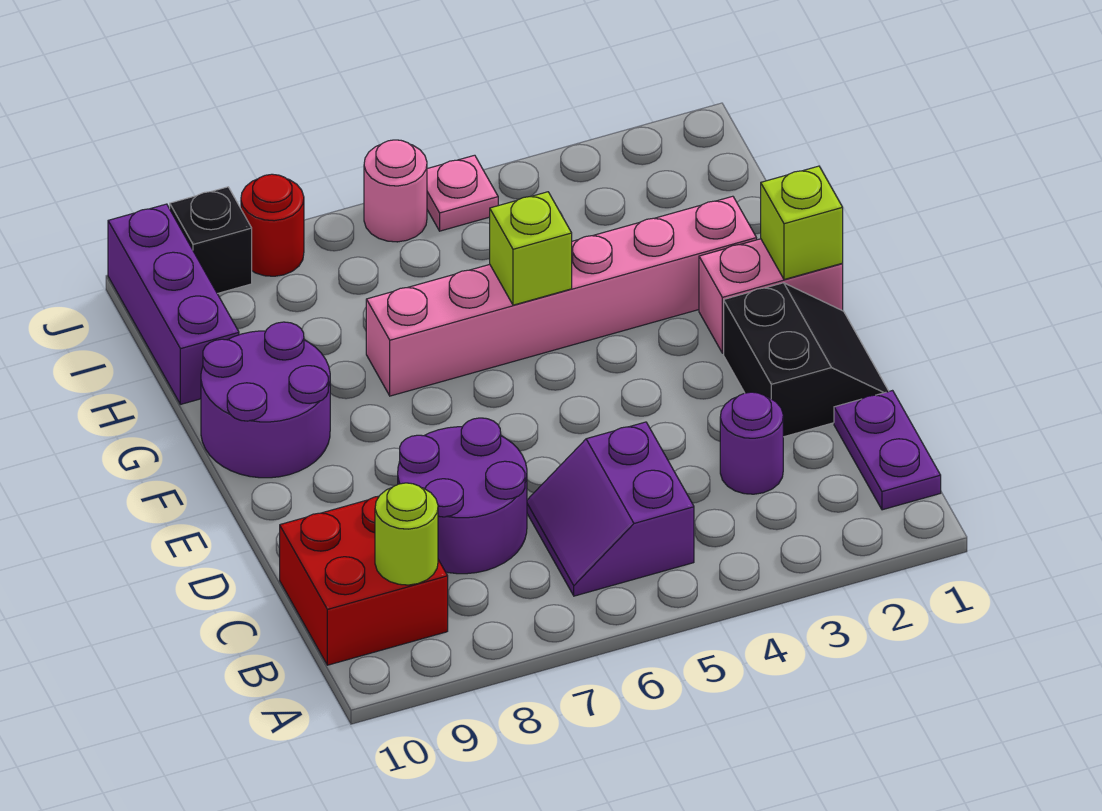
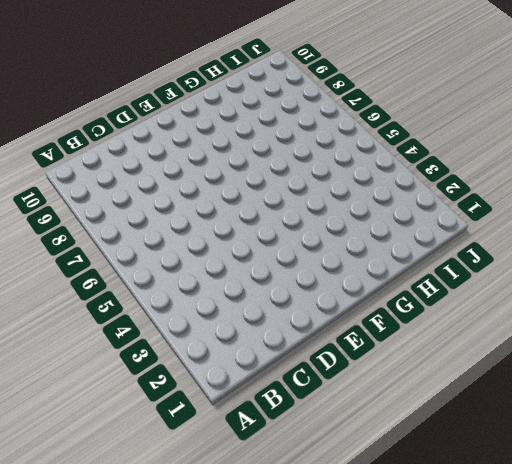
none -> purple plate B1:C1 level 1
none -> purple slope B5:C6 level 1 top 5
none -> red brick B9:C10 level 1

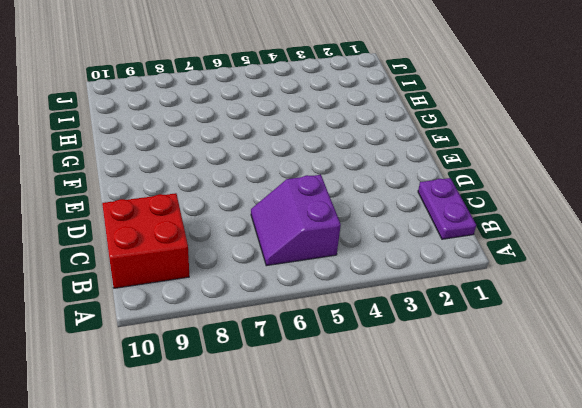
none -> purple round brick C3 level 1
none -> purple round brick C7:D8 level 1
none -> black slope D1:E2 level 1 top 2

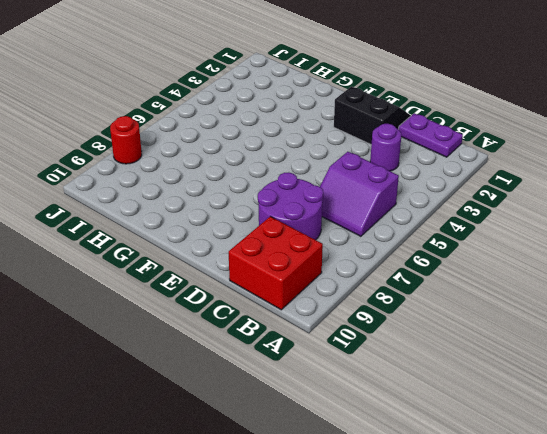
none -> pink brick F1:F2 level 1
none -> purple round brick F9:G10 level 1
none -> pink brick G2:G7 level 1

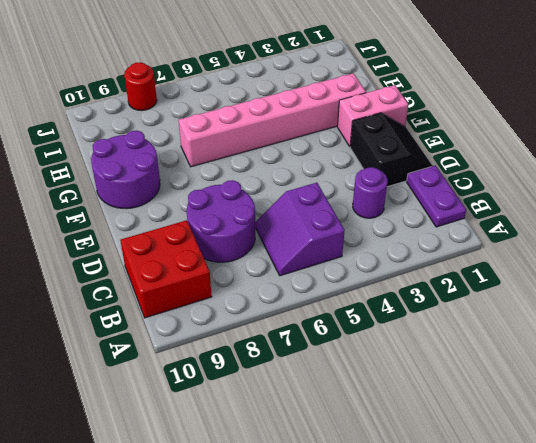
none -> purple brick H10:J10 level 1
none -> pink plate J5 level 1
none -> pink round brick J6 level 1

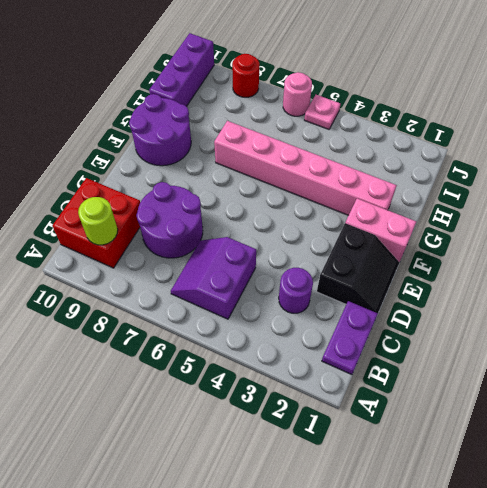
none -> black brick J9 level 1
none -> lime brick F1 level 2
none -> lime brick G5 level 2

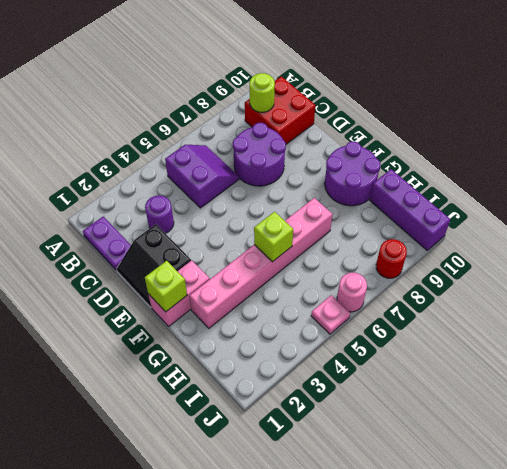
none -> black brick J9 level 1

